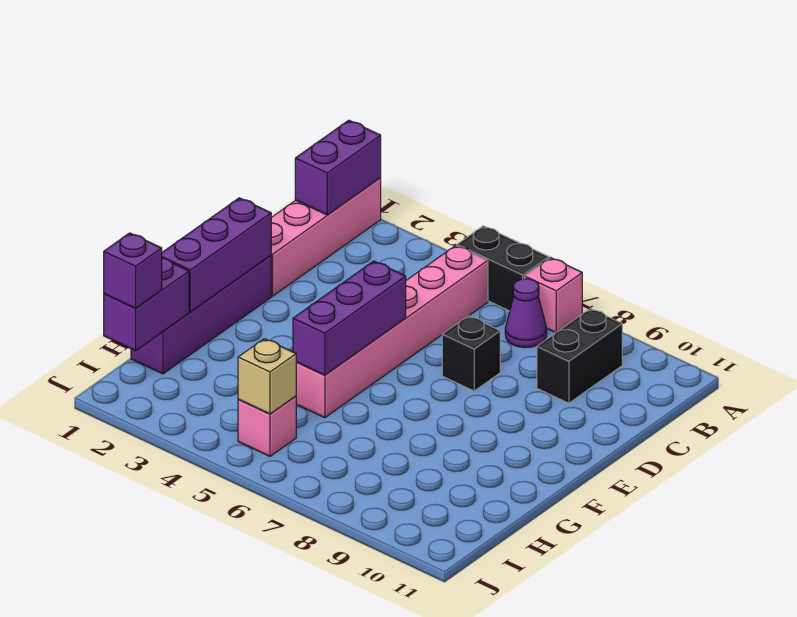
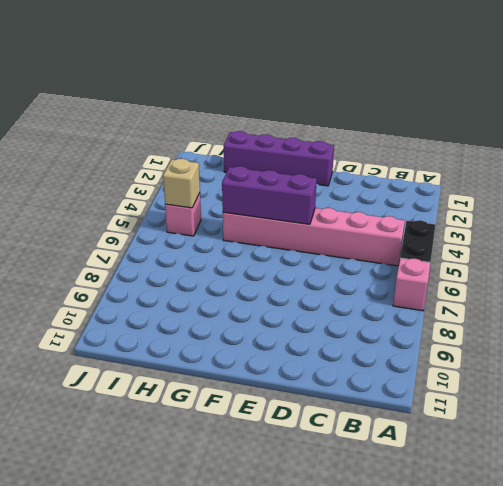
none -> pink brick A1:D1 level 1
none -> purple cone B7 level 1
none -> black brick B9:C9 level 1

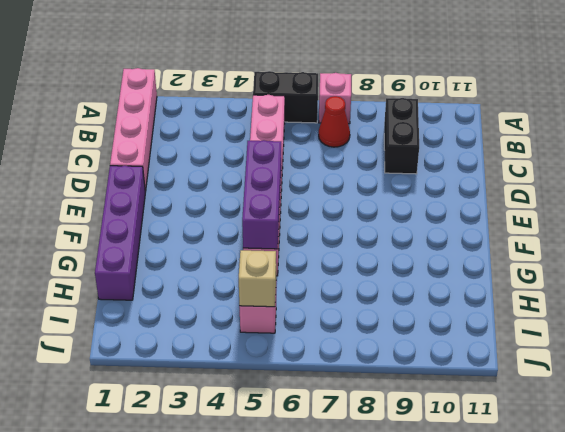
red cone B7 level 1 -> purple cone B7 level 1
none -> black brick D7 level 1
none -> purple brick A1:B1 level 2
none -> purple brick E1:G1 level 2

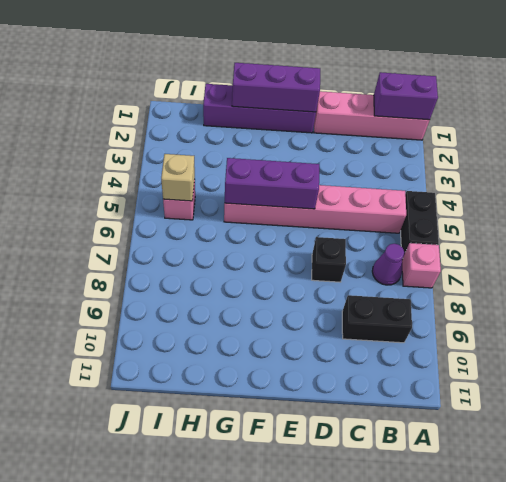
none -> purple brick H1:I1 level 2
none -> purple brick I1 level 3

